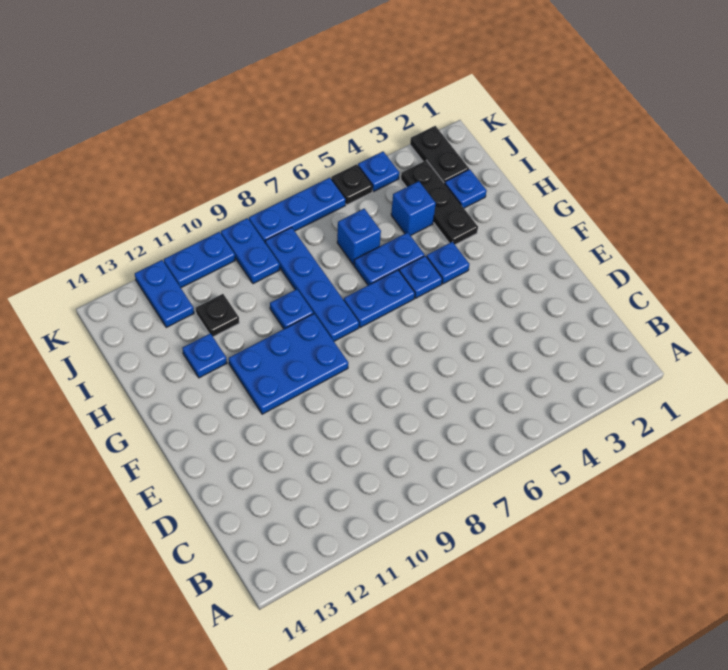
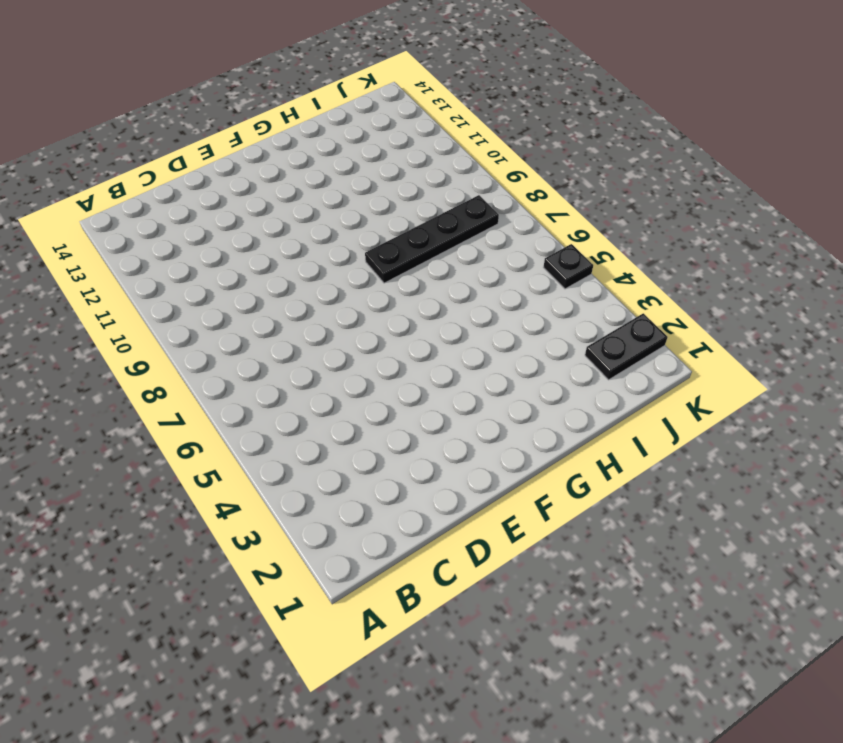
black plate G8:J8 level 1 -> blue plate G8:J8 level 1
none -> blue plate F9:G11 level 1
none -> blue plate G4 level 1
none -> blue plate G5 level 1

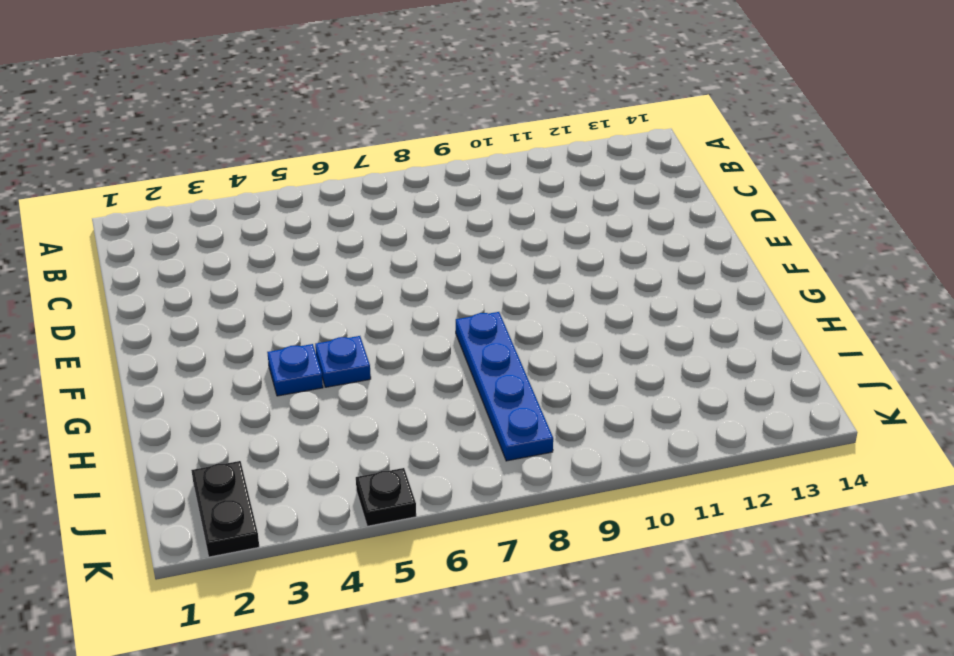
none -> blue plate F9:G11 level 1
none -> blue plate G6:G7 level 1
none -> black plate H3:J3 level 1

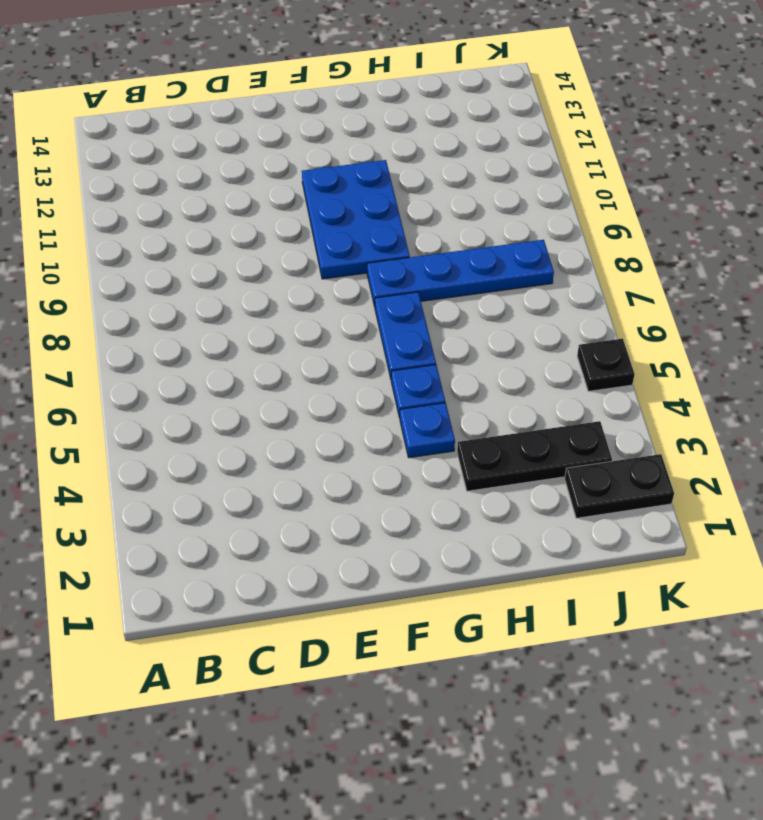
none -> blue plate H5:H6 level 1
none -> blue plate H9 level 1
none -> blue plate H12 level 1

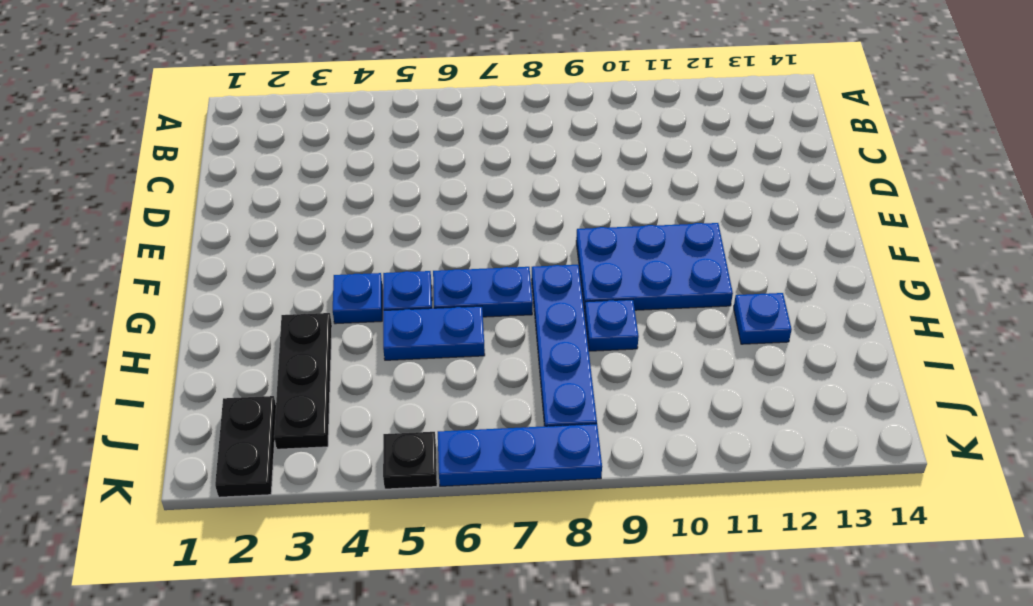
none -> blue plate I2 level 1
none -> blue brick I4 level 1
none -> blue brick I6 level 1

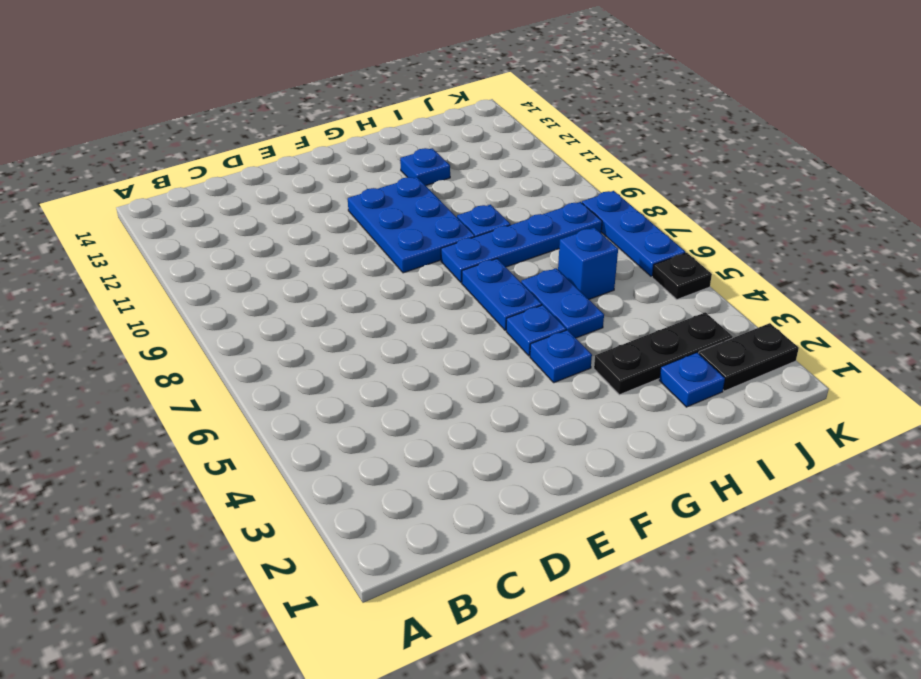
none -> blue brick I4 level 1
none -> black plate I11 level 1
none -> blue plate J9:K9 level 1

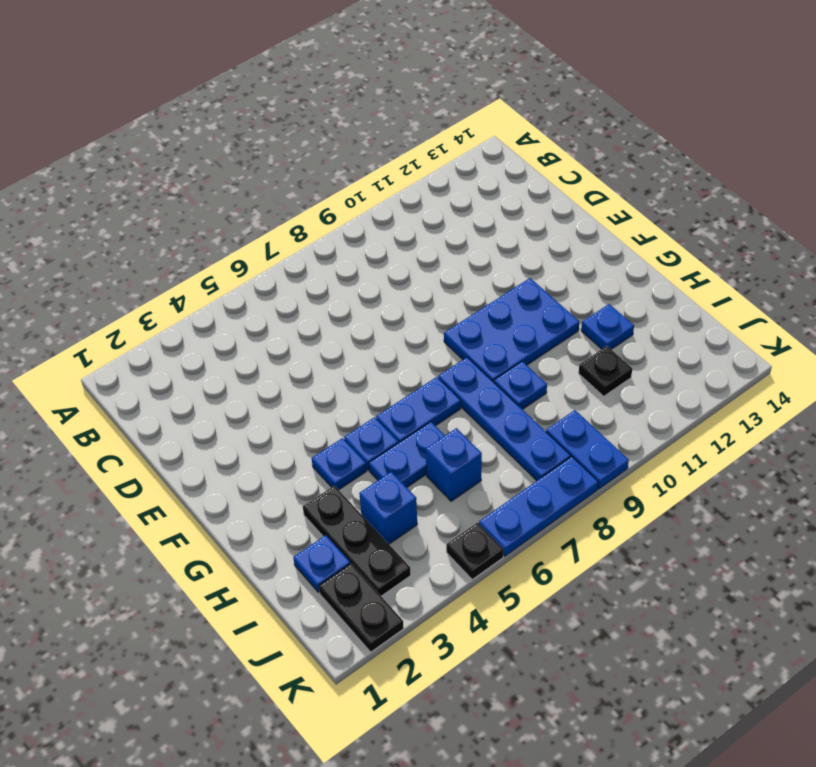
none -> blue plate J12:K12 level 1
none -> blue plate K4 level 1
none -> blue plate K10:K11 level 1

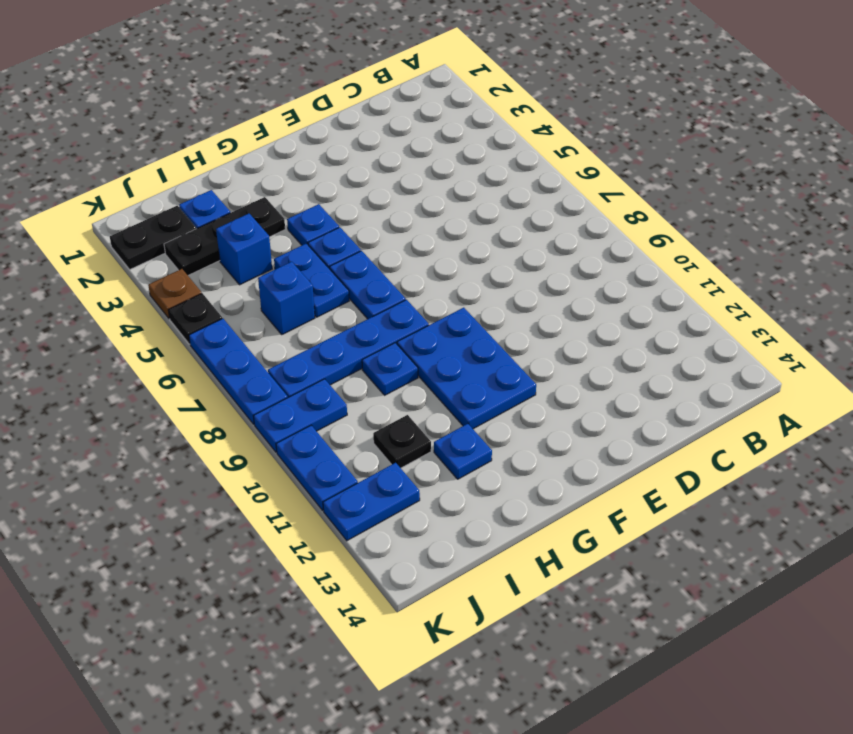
brown plate K4 level 1 -> blue plate K4 level 1

